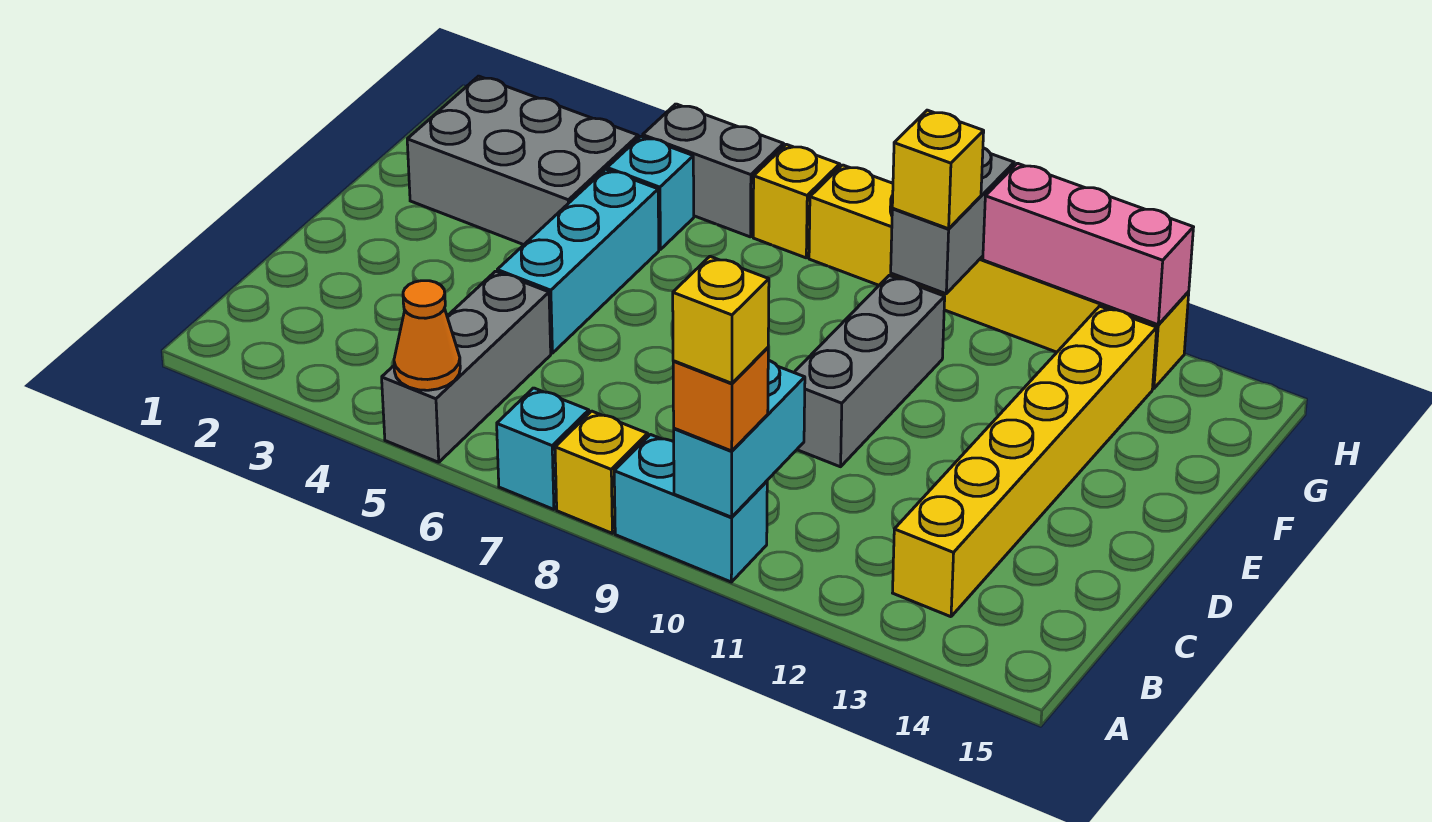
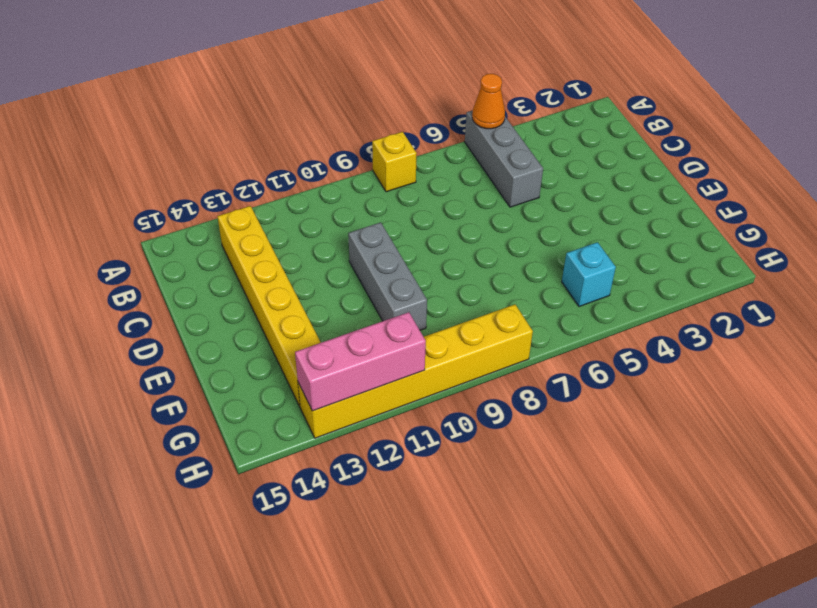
none -> cyan brick A7 level 1
none -> cyan brick A9:A10 level 1
none -> cyan brick D5:F5 level 1

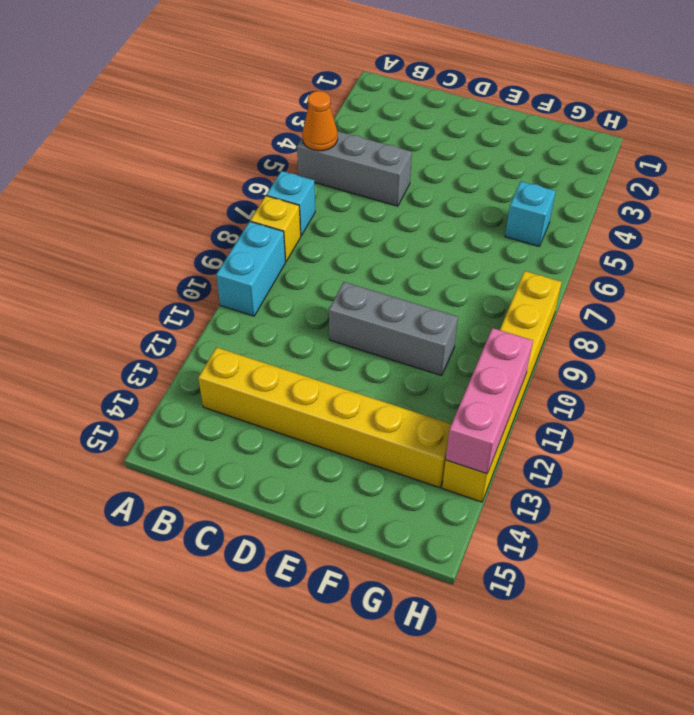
none -> cyan brick D5:F5 level 1
none -> grey brick F2:G4 level 1
none -> grey brick H5:H6 level 1

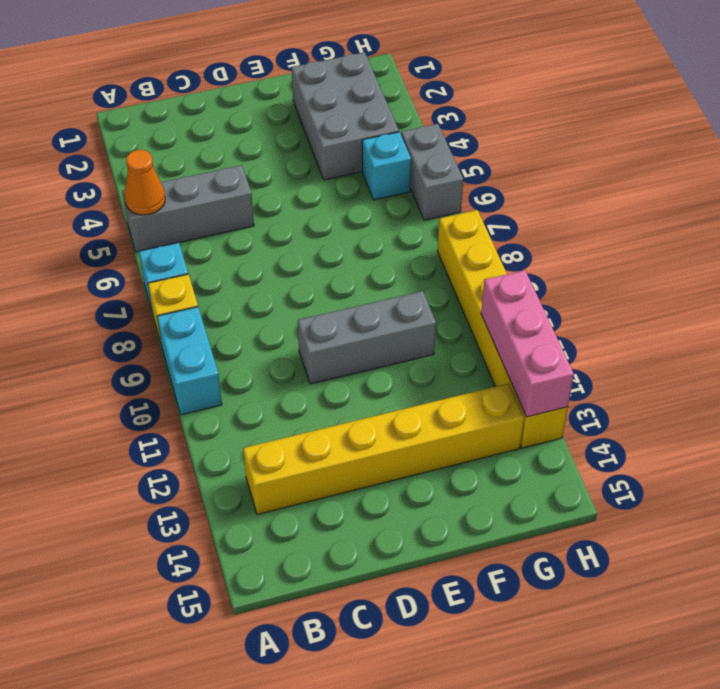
none -> cyan brick D5:F5 level 1
none -> yellow brick H7 level 1
none -> cyan brick A10:B10 level 2

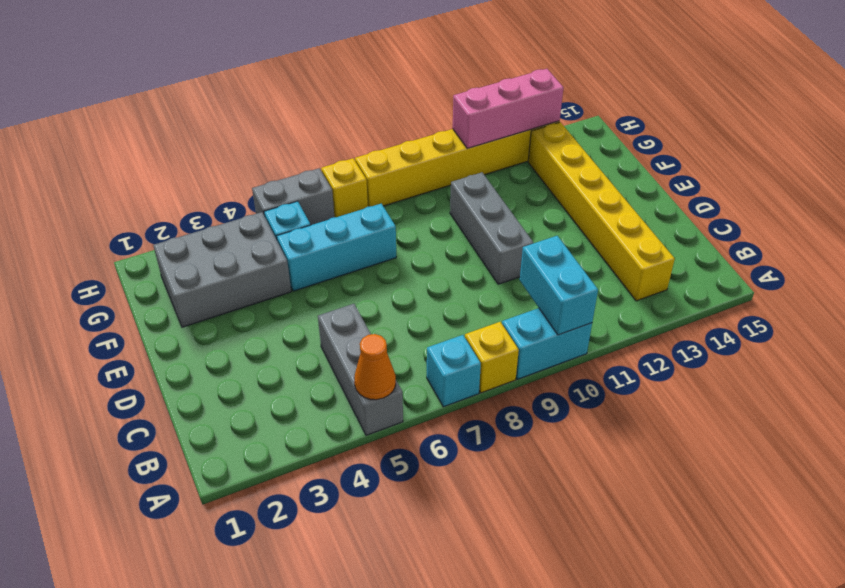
cyan brick F5:F7 level 1 -> cyan brick D5:F5 level 1
none -> grey brick G10:H10 level 2
none -> orange brick A10 level 3
none -> yellow brick G10 level 3

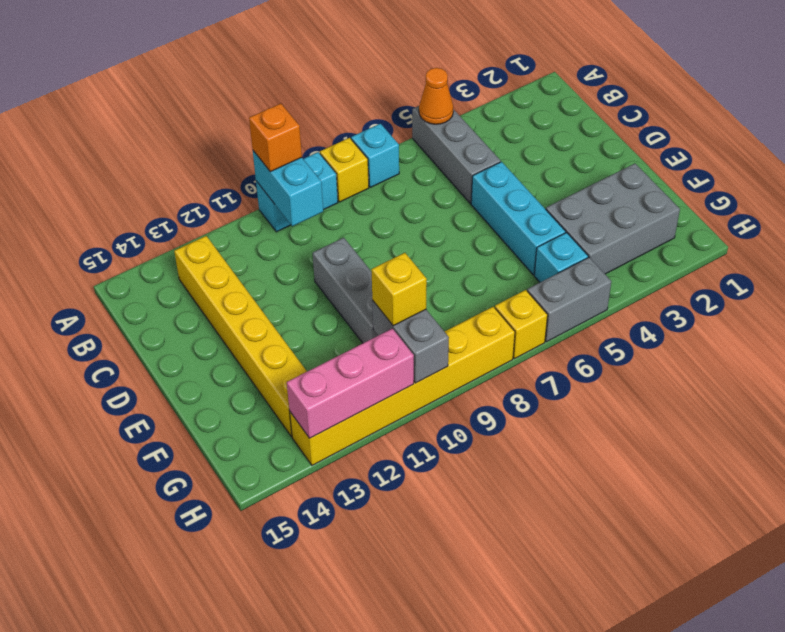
none -> yellow brick A10 level 4

